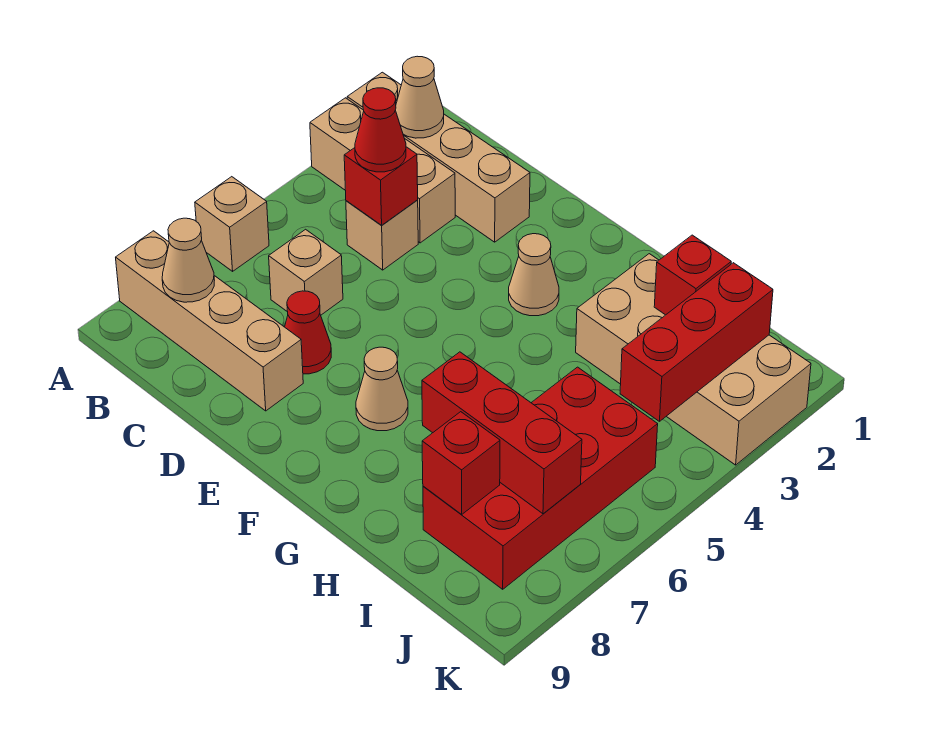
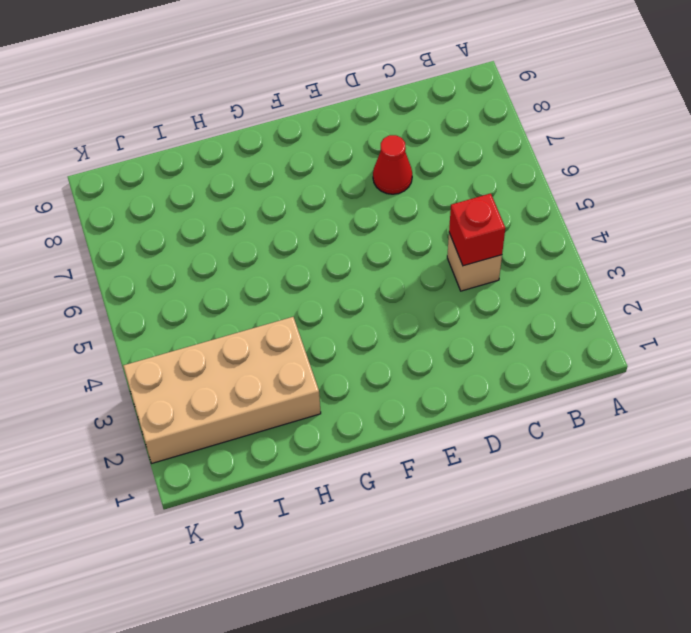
none -> tan brick A2:D2 level 1
none -> tan brick A3:C3 level 1
none -> tan brick A6 level 1

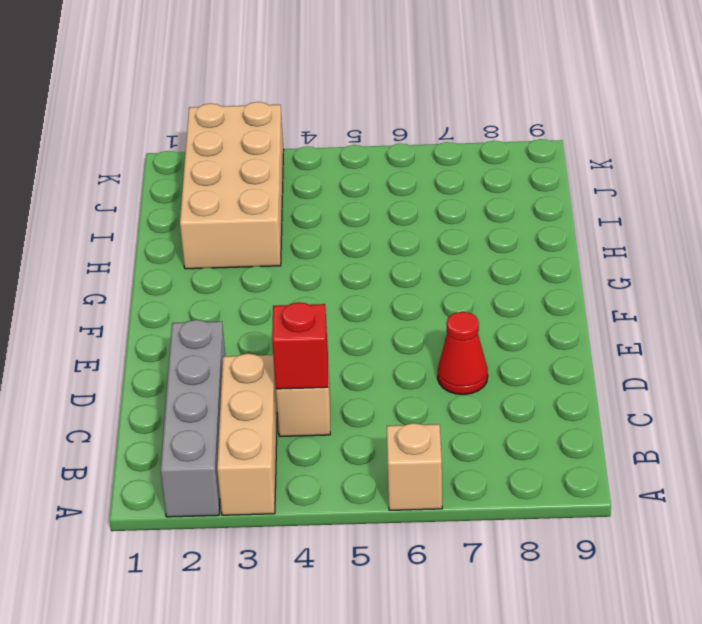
grey brick A2:D2 level 1 -> tan brick A2:D2 level 1
none -> tan brick A8:D8 level 1
none -> tan brick C6 level 1
none -> tan cone F3 level 1

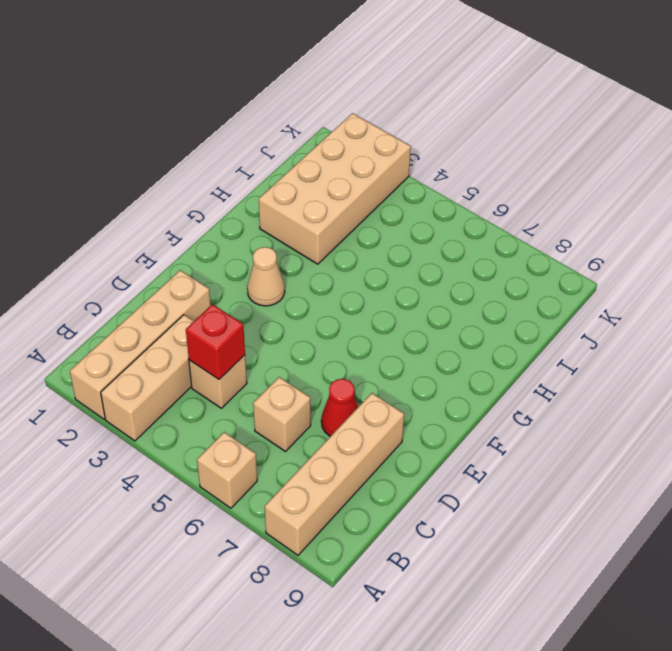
none -> tan cone F7 level 1
none -> red brick I5:J8 level 1
none -> tan cone B2 level 2

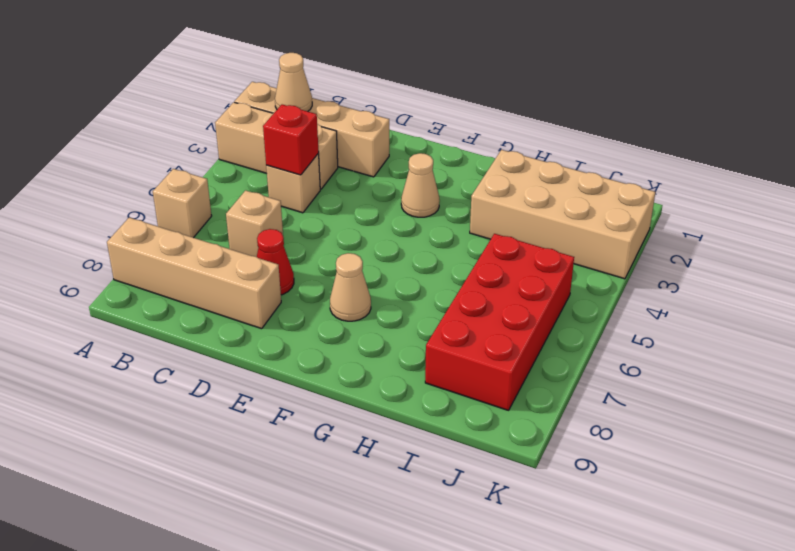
none -> tan cone B8 level 2
none -> red brick H7:J7 level 2
none -> red brick I2 level 2

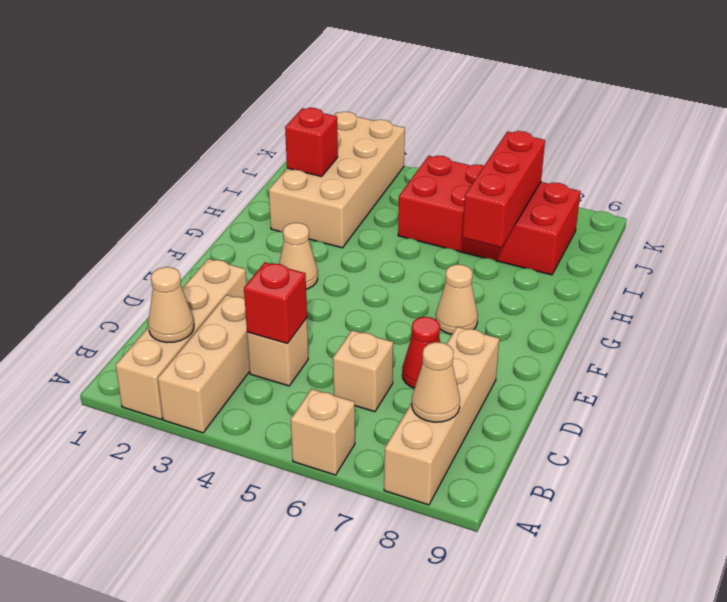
none -> red brick I8 level 2
none -> red brick J2:J4 level 2
none -> red cone C4 level 3

